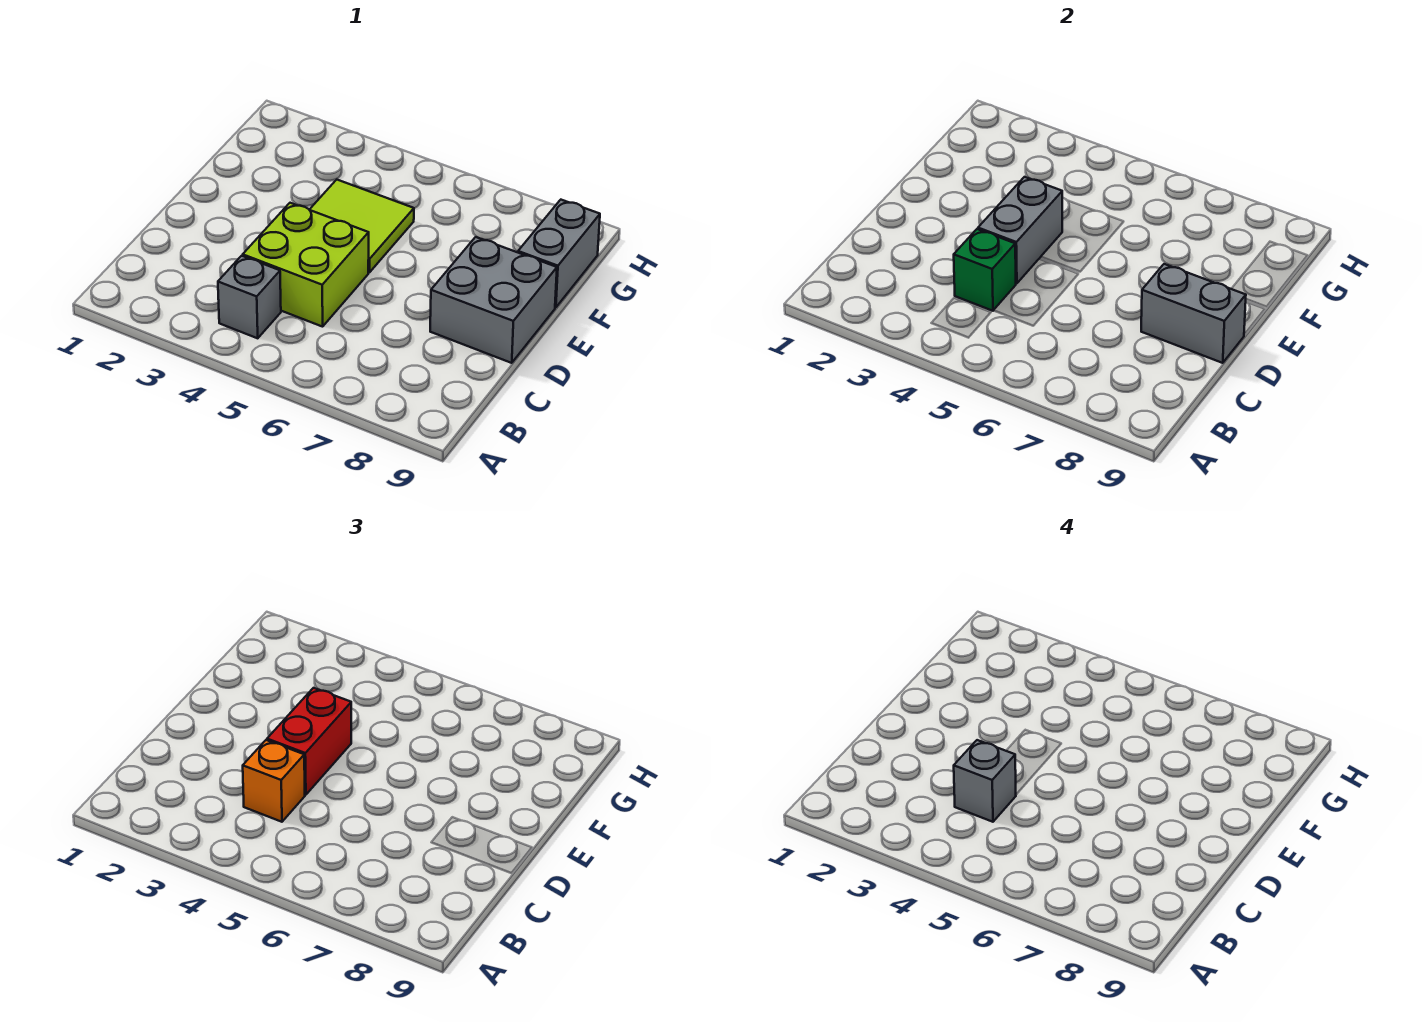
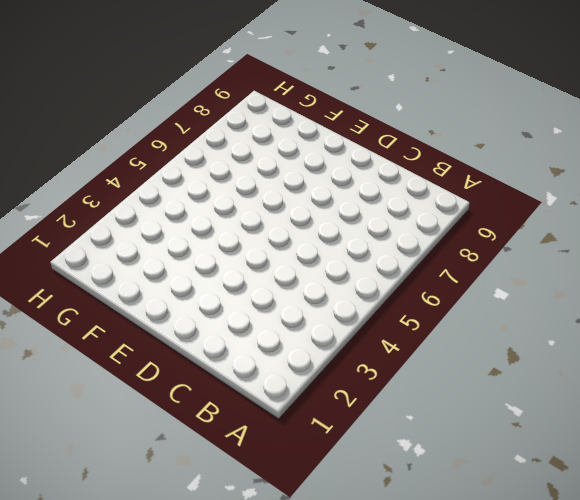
none -> grey brick B4 level 1
none -> lime brick C4:D5 level 1

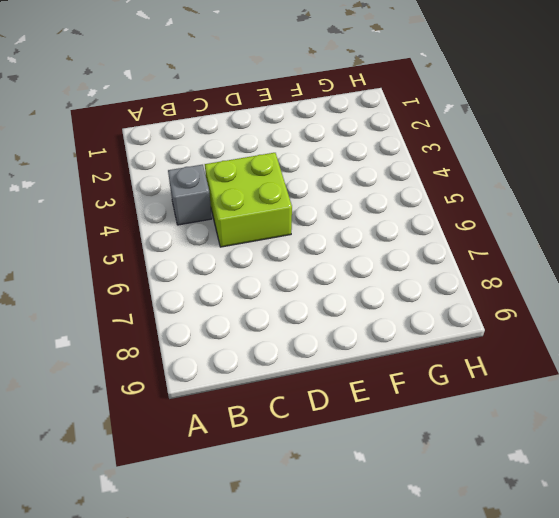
none -> grey brick D8:E9 level 1
none -> lime tile E4:F5 level 1

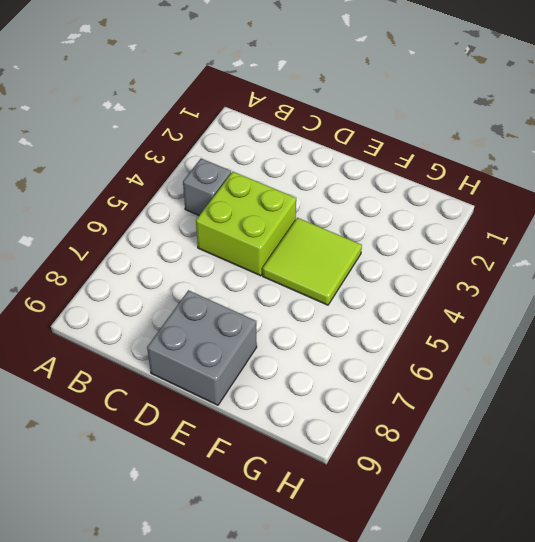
none -> grey brick F9:G9 level 1
none -> green brick C4 level 2

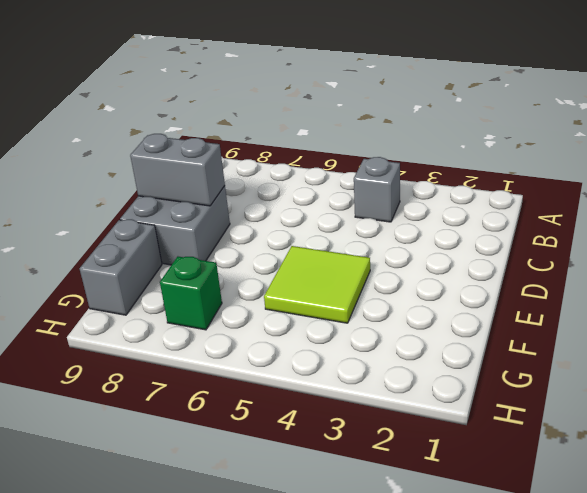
green brick G7 level 1 -> green brick C4 level 2
none -> lime brick C4:D5 level 1
none -> grey brick D4:E4 level 2

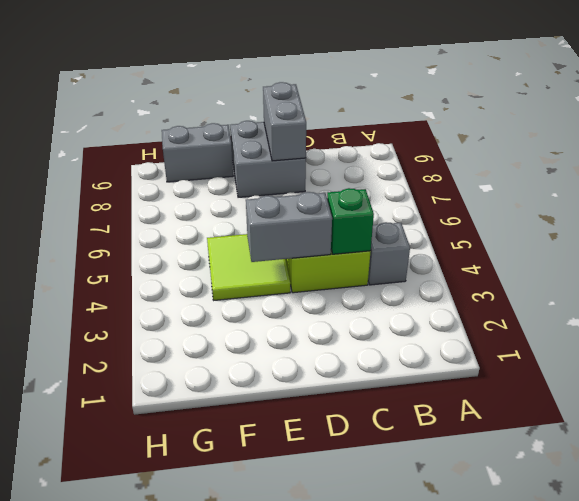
none -> orange brick C4 level 3
none -> red brick D4:E4 level 3

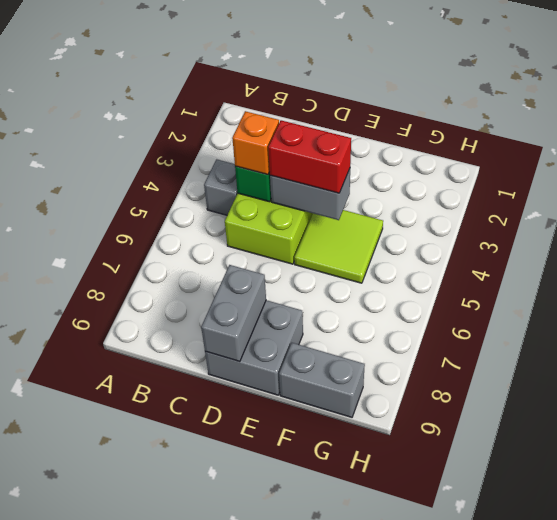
none -> grey brick C4 level 4

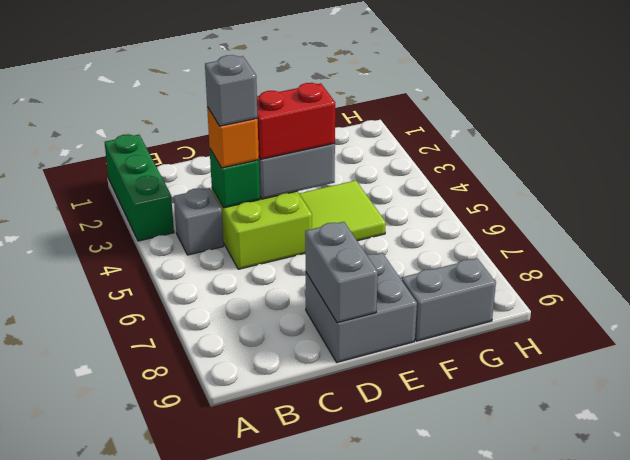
green brick A1:A3 level 1 -> none

